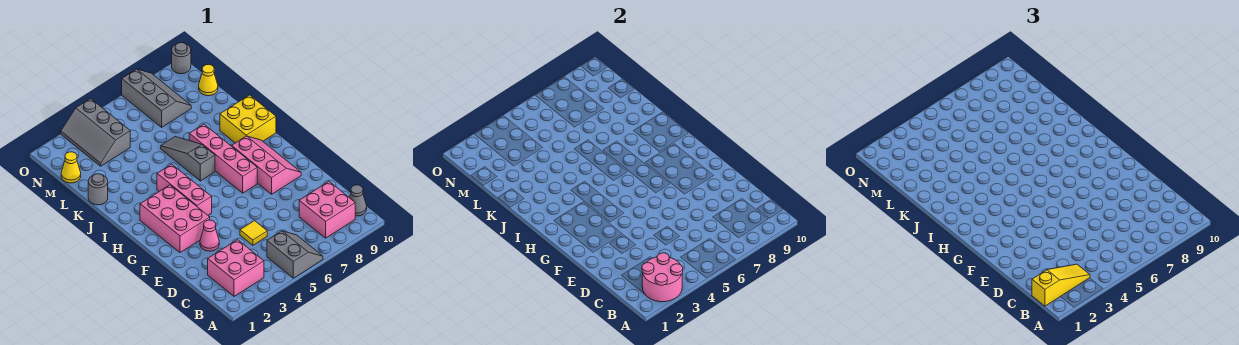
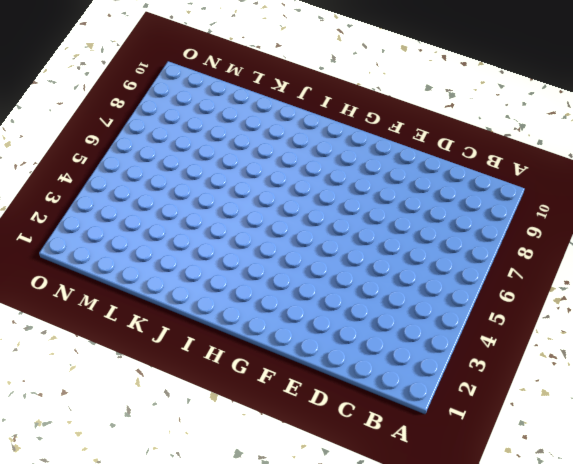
none -> grey slope A5:B6 level 1 top 5
none -> pink brick B2:C3 level 1
none -> pink brick B8:C9 level 1

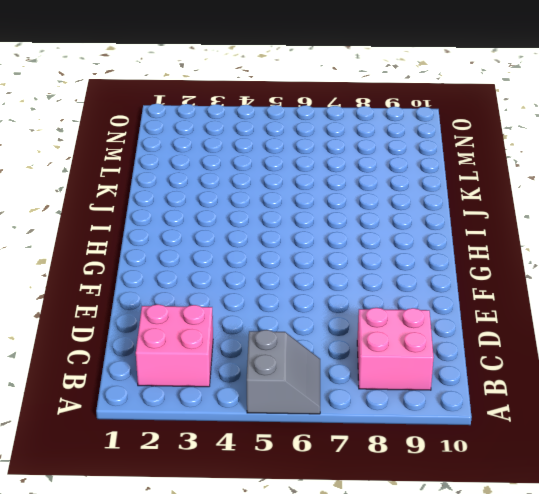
none -> grey cone B10 level 1
none -> yellow tile D5 level 1
none -> pink cone E3 level 1

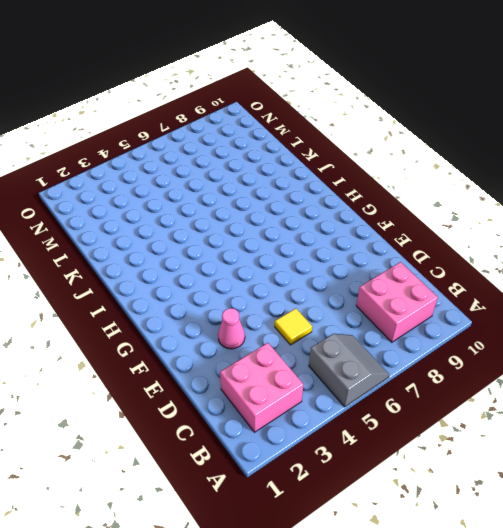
none -> grey cone B10 level 1
none -> pink brick F2:H3 level 1
none -> pink slope F8:H9 level 1 top 8

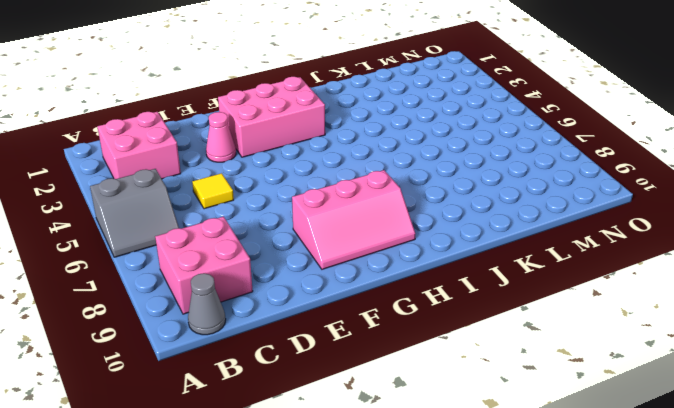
none -> pink brick G4:I4 level 1
none -> pink brick G7:J7 level 1
none -> grey slope I6:K6 level 1 top I

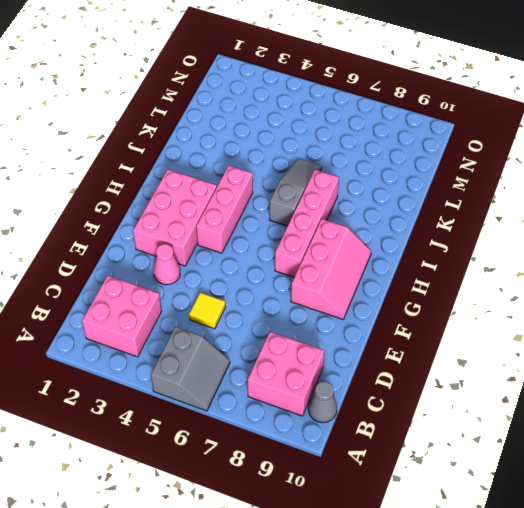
none -> yellow brick I9:J10 level 1
none -> grey round brick K1 level 1
none -> yellow cone M1 level 1

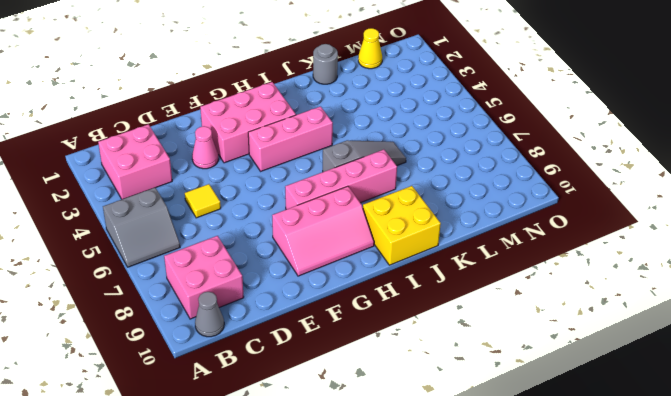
none -> grey slope M3:O4 level 1 top 4
none -> grey slope M7:O8 level 1 top 7
none -> yellow cone M10 level 1

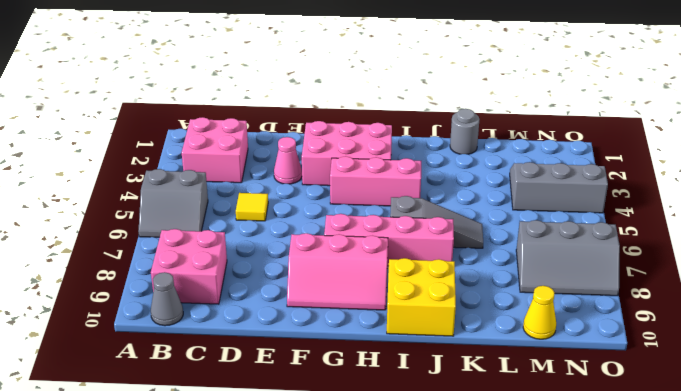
none -> yellow cone M1 level 1
none -> grey round brick O10 level 1
none -> pink round brick A2:B3 level 2

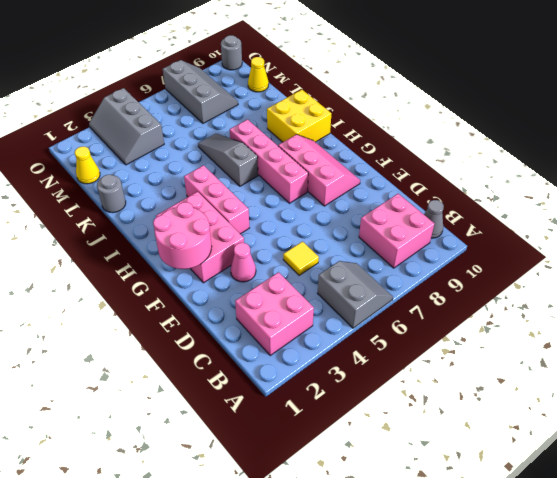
pink round brick F1:G2 level 2 -> pink round brick A2:B3 level 2
none -> yellow slope B1:B3 level 3 top 1

